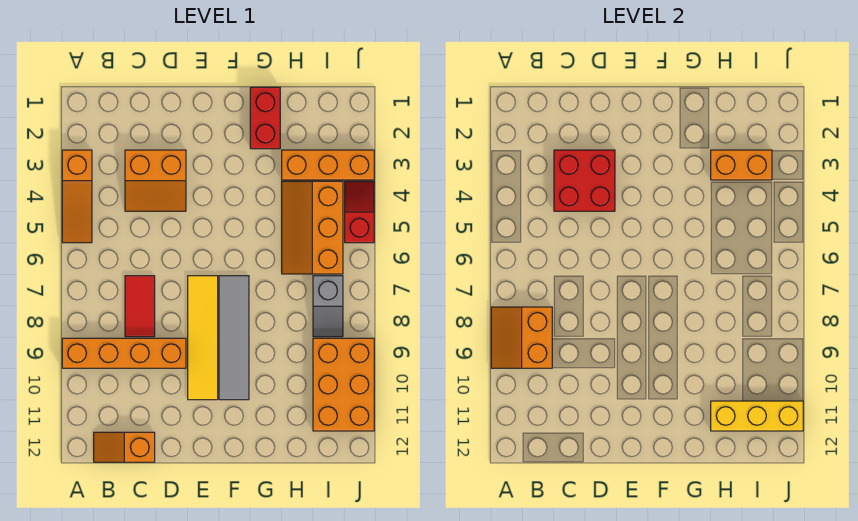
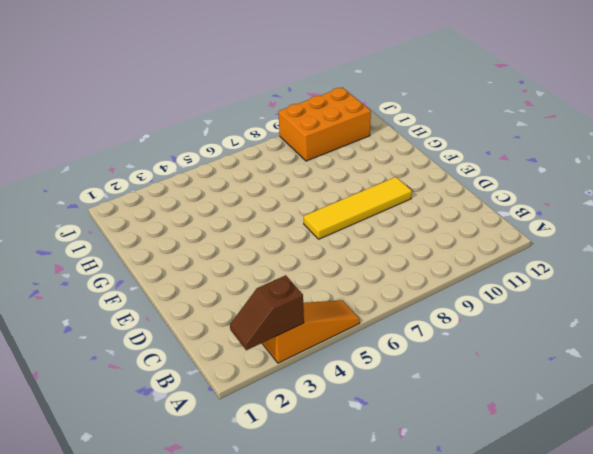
brown slope A2:A3 level 2 top 3 -> none
none -> orange brick A9:D9 level 1
none -> orange slope B12:C12 level 1 top C
none -> orange slope C3:D4 level 1 top 3

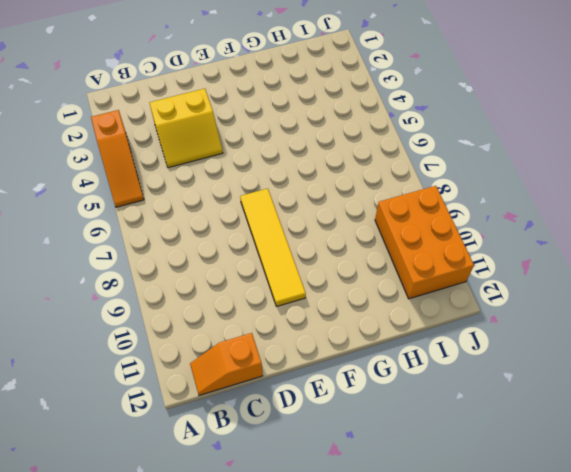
yellow slope C3:D4 level 1 top 3 -> orange slope C3:D4 level 1 top 3
none -> orange brick A9:D9 level 1
none -> red tile C7:C8 level 1
none -> grey tile F7:F10 level 1

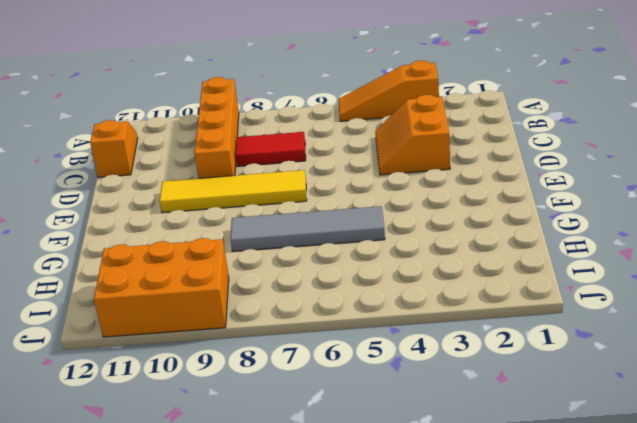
grey tile G5:G8 level 1 -> grey tile F7:F10 level 1
none -> red brick G1:G2 level 1
none -> orange brick H3:J3 level 1
none -> orange slope H4:I6 level 1 top I

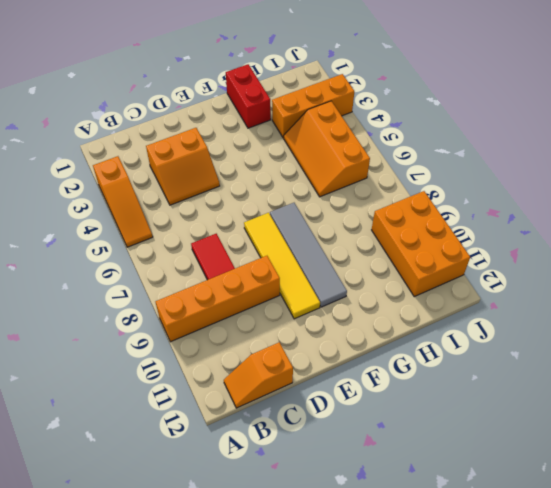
none -> grey slope I7:I8 level 1 top 7
none -> red slope J4:J5 level 1 top 5
none -> orange slope A8:B9 level 2 top B

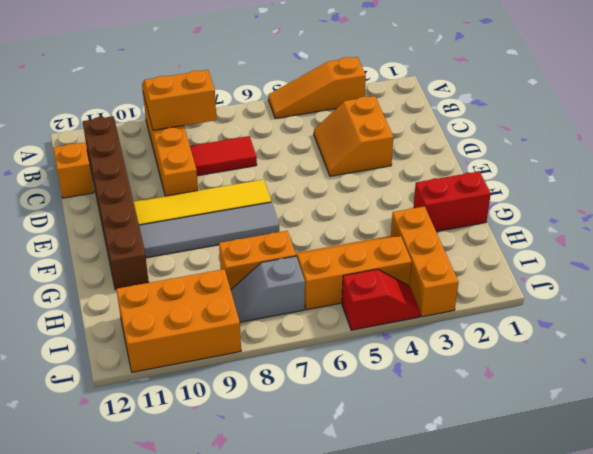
brown brick B11:G11 level 1 -> none
orange brick H7:H8 level 1 -> orange brick H3:I3 level 2
none -> red brick C3:D4 level 2
none -> yellow brick H11:J11 level 2

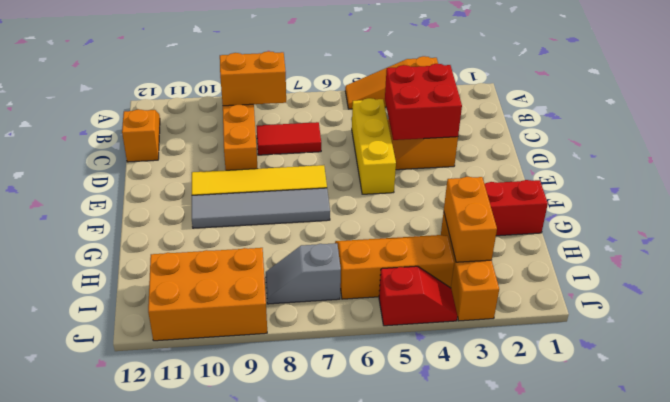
yellow brick C5:E5 level 1 -> yellow brick H11:J11 level 2

